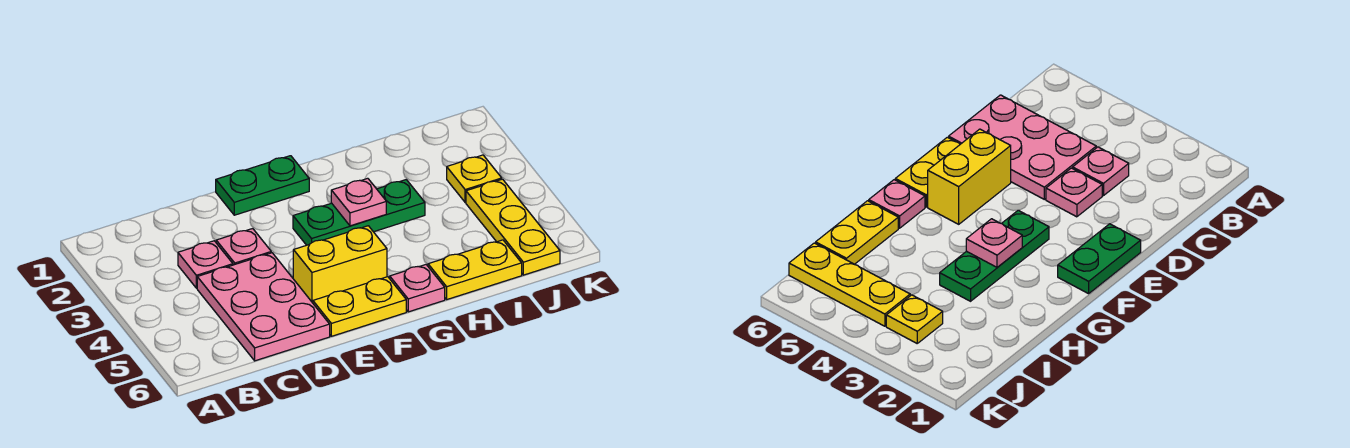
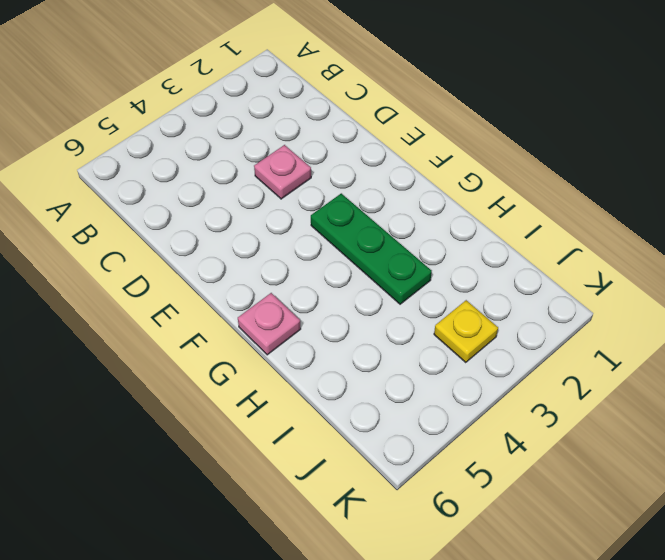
none -> pink plate C3 level 1
none -> pink plate C4:D6 level 1
none -> green plate E1:F1 level 1

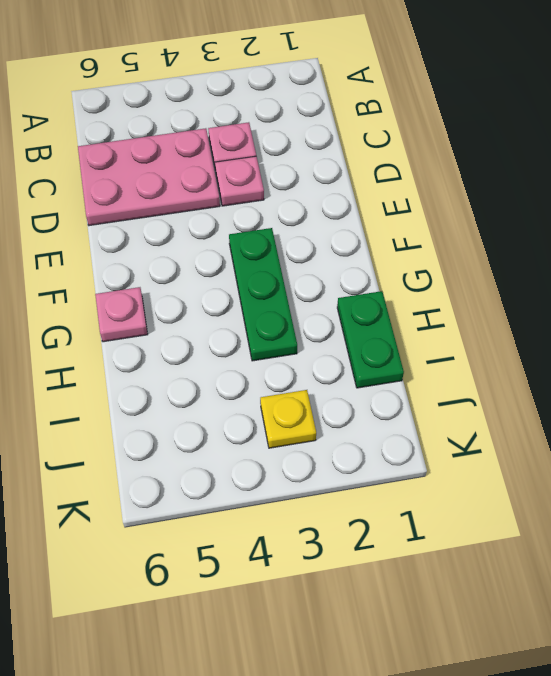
green plate H1:I1 level 1 -> green plate E1:F1 level 1
none -> yellow brick E5:F5 level 1
none -> yellow plate E6:F6 level 1
none -> yellow plate H6:I6 level 1

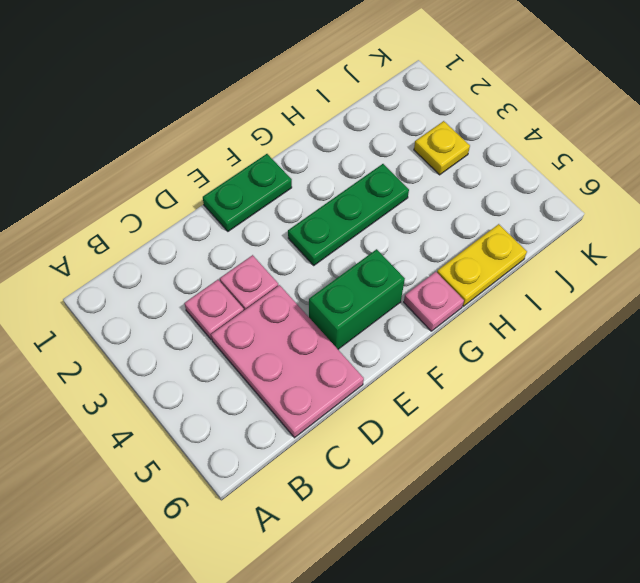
green brick E5:F5 level 1 -> yellow brick E5:F5 level 1
none -> yellow plate E6:F6 level 1
none -> yellow plate J4:J6 level 1
none -> pink plate G3 level 2

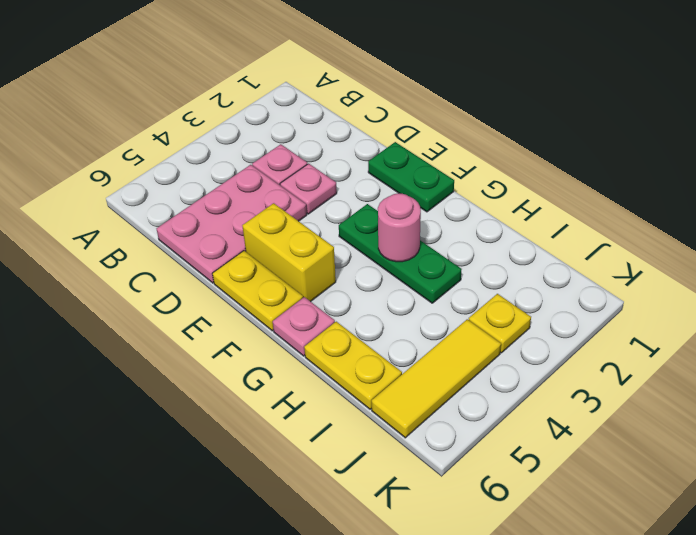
pink round brick G3 level 2 -> pink plate G3 level 2
yellow tile J4:J6 level 1 -> yellow plate J4:J6 level 1

